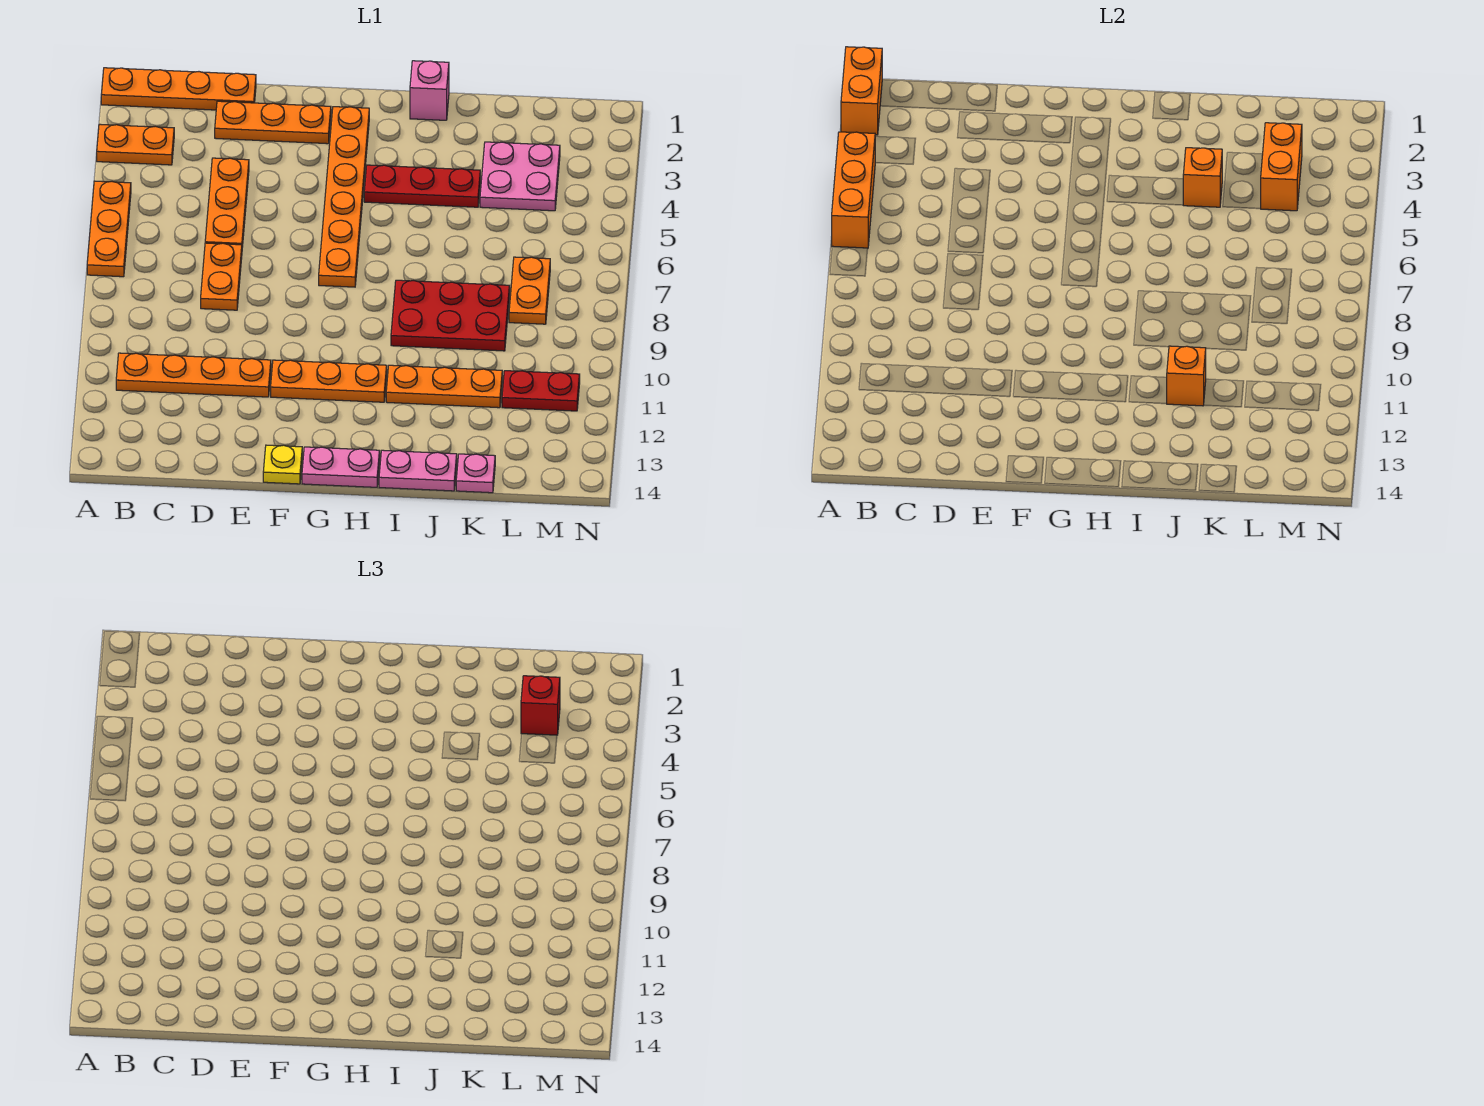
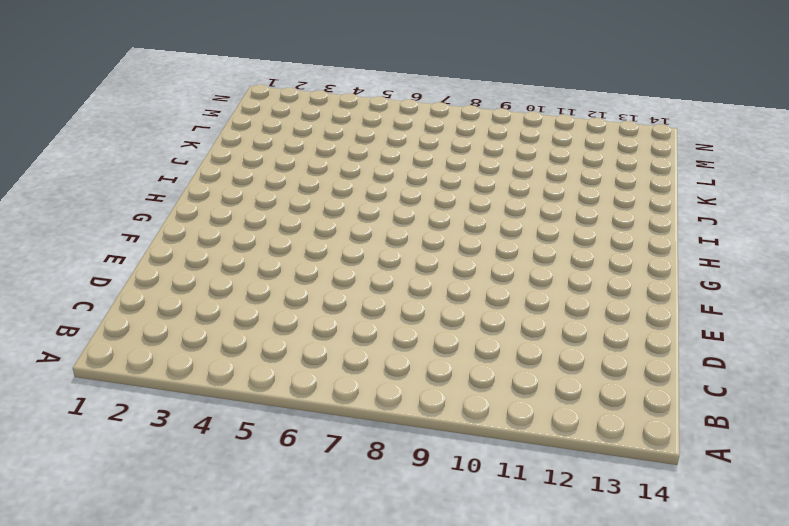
none -> orange plate A1:D1 level 1
none -> orange plate A3:B3 level 1
none -> orange plate A5:A7 level 1

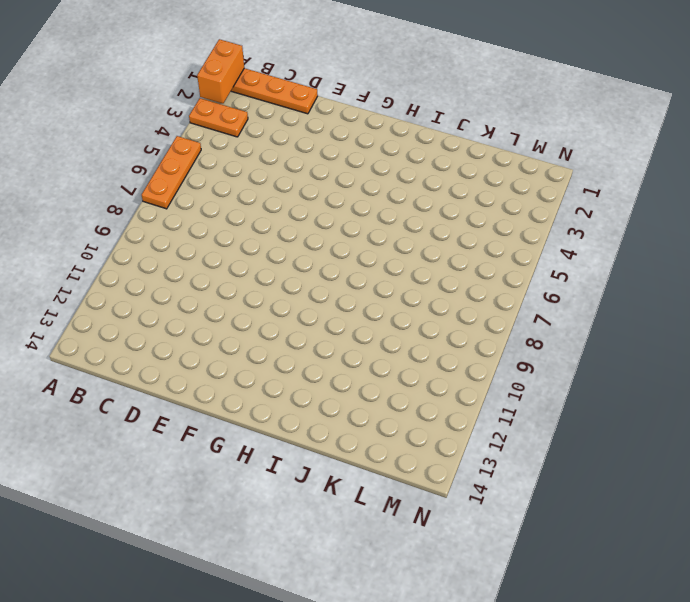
none -> orange plate B11:E11 level 1
none -> orange plate D2:F2 level 1
none -> orange plate D4:D6 level 1

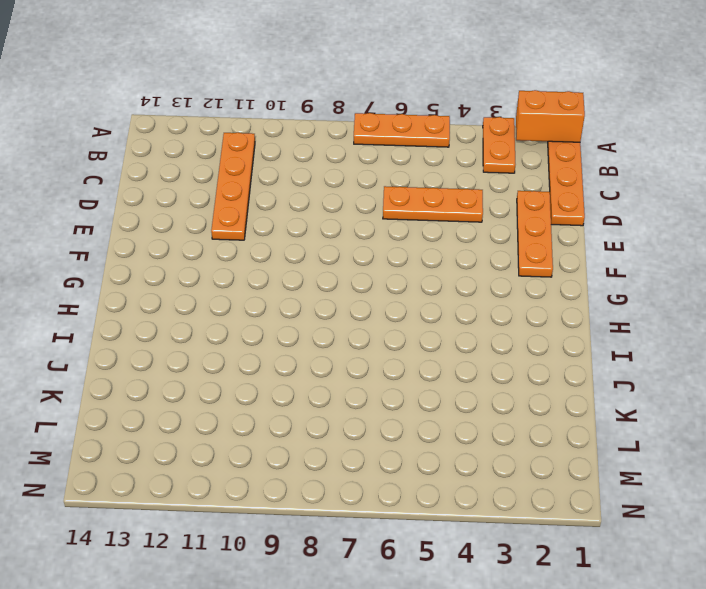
none -> orange plate D7:D8 level 1
none -> orange plate F11:H11 level 1
none -> yellow plate F14 level 1

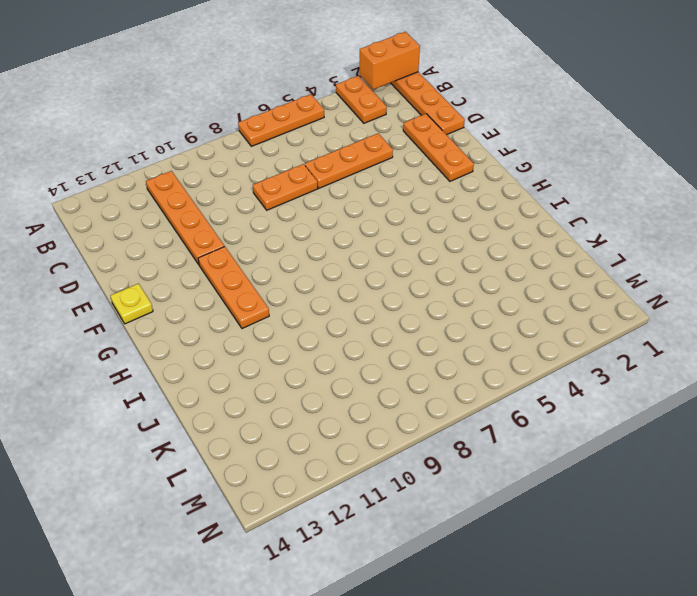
none -> orange plate G2:G7 level 1
none -> pink plate G14:H14 level 1
none -> red plate H4:J4 level 1

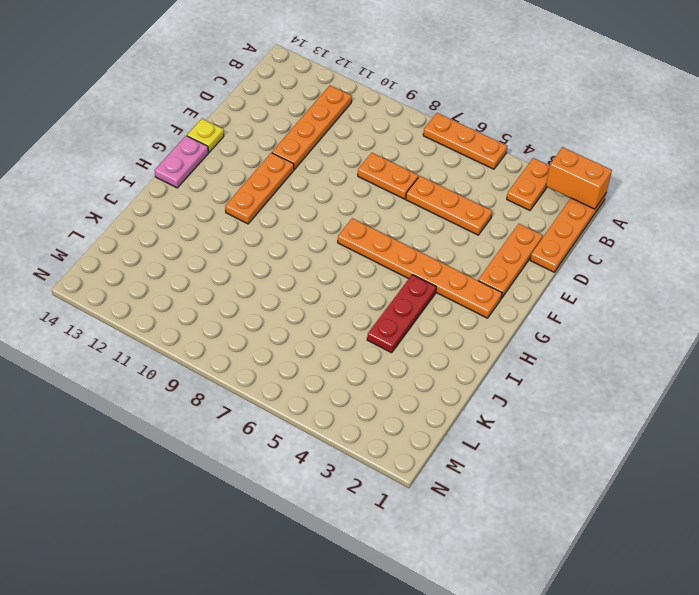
none -> pink brick I1 level 1
none -> red plate I8:K9 level 1
none -> orange plate I11:K11 level 1

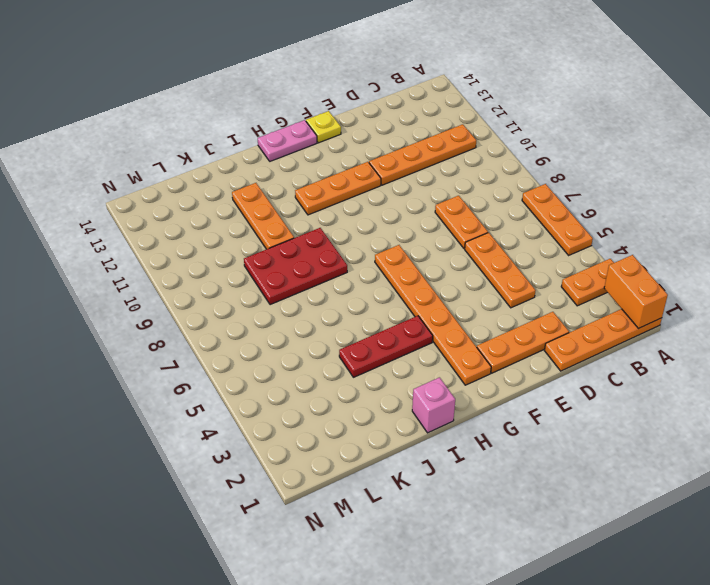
orange plate J10:J12 level 1 -> orange plate I11:K11 level 1
none -> pink plate I14:J14 level 1
none -> pink plate K3:L4 level 1
none -> pink plate K14 level 1

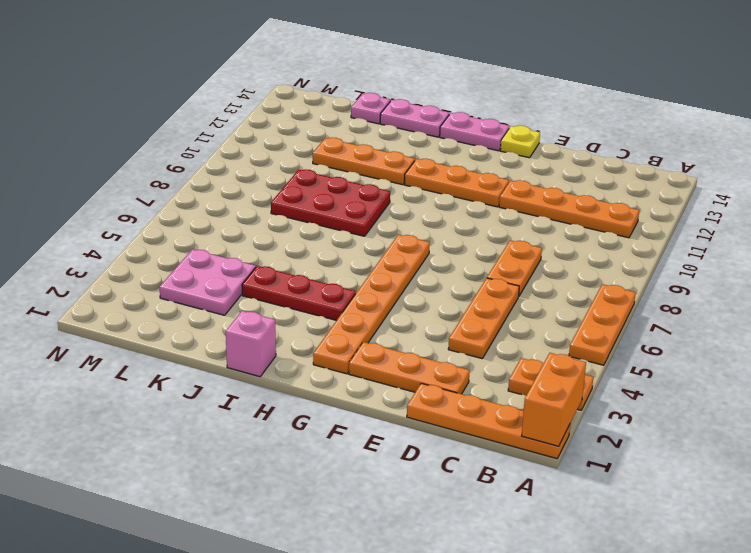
none -> orange plate L7:L8 level 1
none -> red plate L11:M11 level 1
none -> orange brick A4:A6 level 2

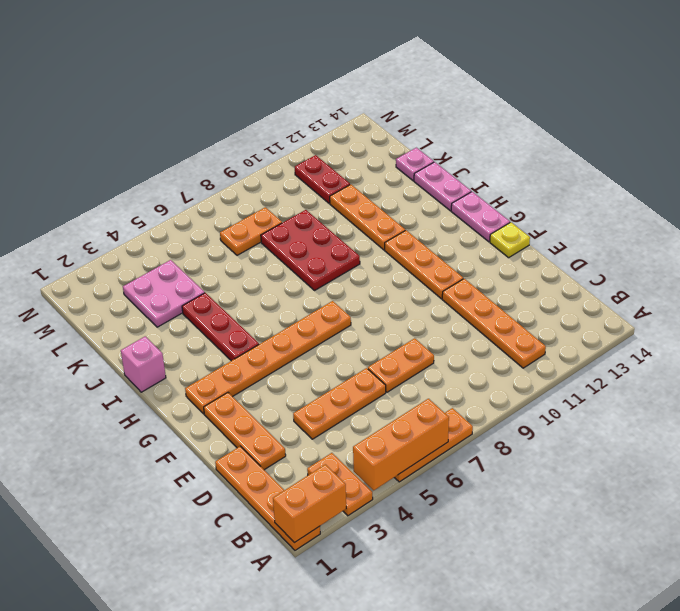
none -> orange brick J4 level 2
none -> orange brick J11 level 2
none -> orange brick L3:L4 level 2

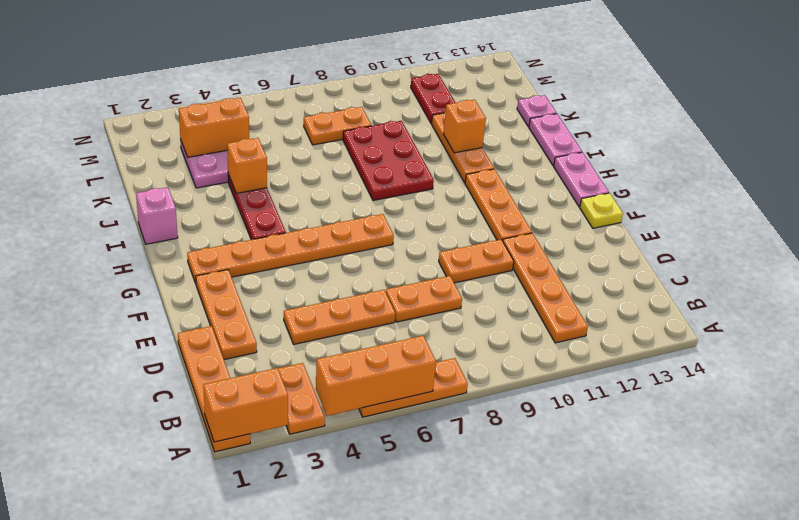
orange plate E9:E10 level 1 -> none
none -> red brick L3 level 3

